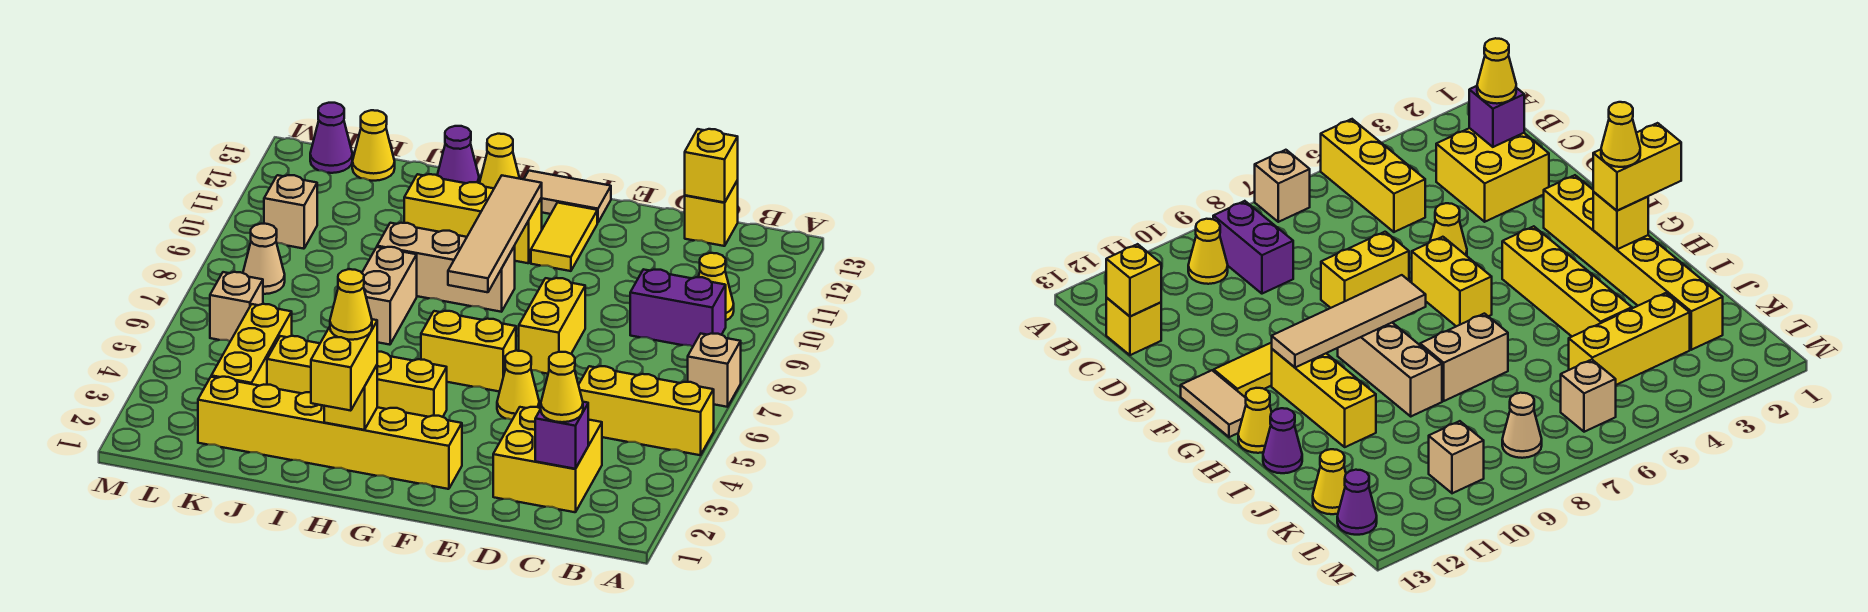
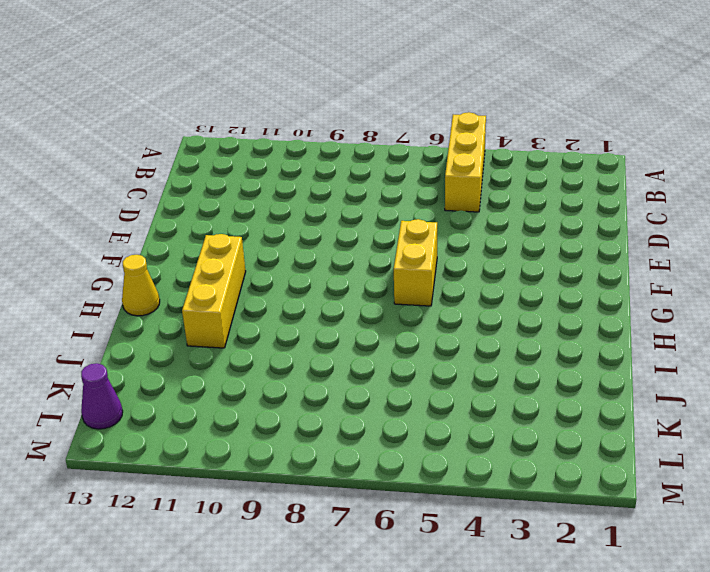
none -> tan brick A7 level 1
none -> purple brick B9:C9 level 1
none -> yellow cone B10 level 1
none -> yellow brick C2:D3 level 1

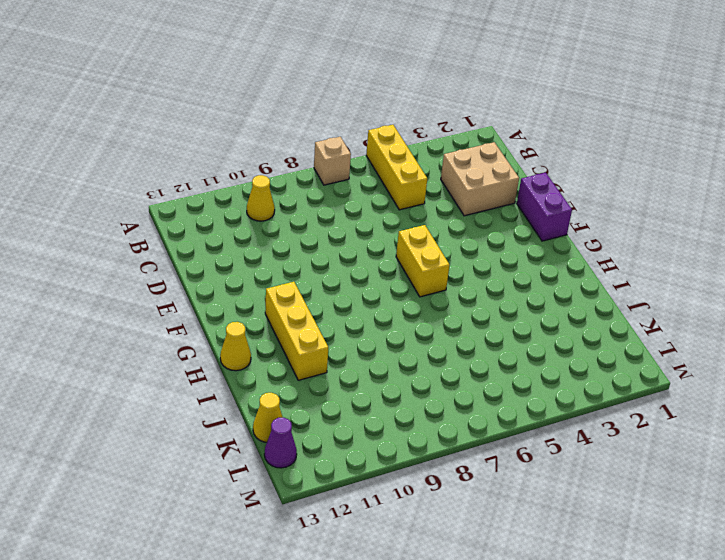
tan brick C2:D3 level 1 -> yellow brick C2:D3 level 1
purple brick E1:F1 level 1 -> purple brick B9:C9 level 1
none -> yellow brick C13 level 1
none -> yellow cone E5 level 1
none -> yellow brick E7:E8 level 1
none -> yellow brick F2:K2 level 1

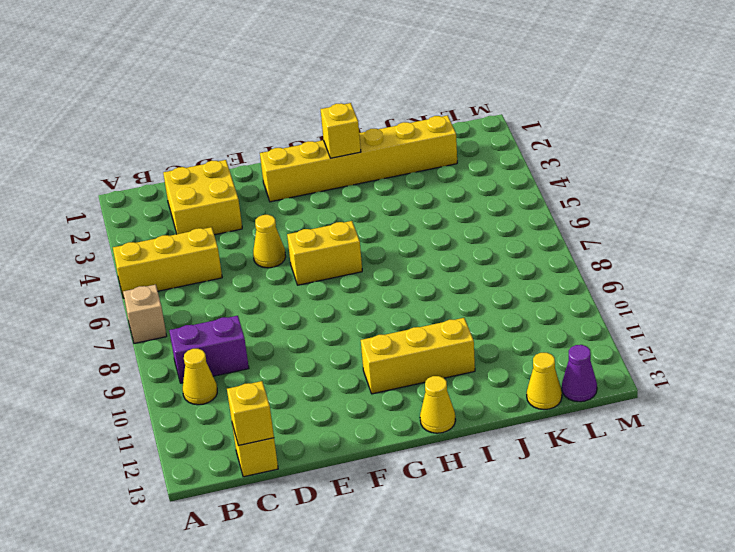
none -> yellow brick E7:E8 level 1
none -> yellow tile F11:F12 level 1
none -> tan tile F13:G13 level 1
none -> yellow brick G4:J4 level 1

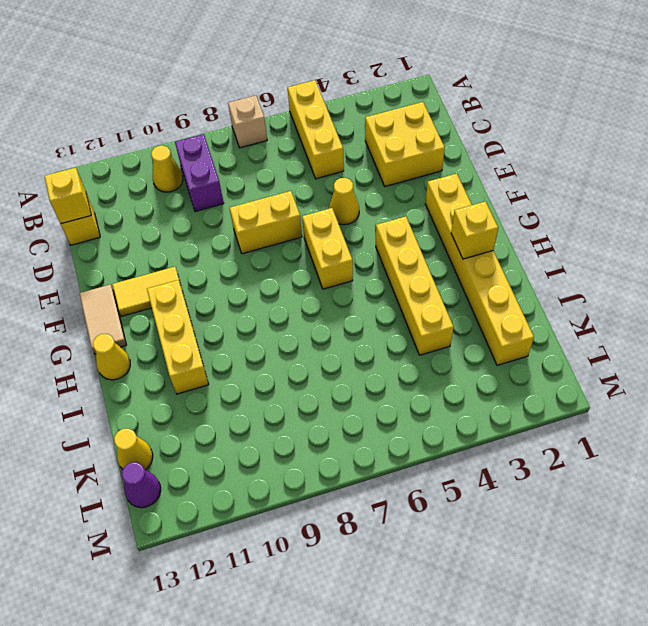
none -> tan brick G9:I9 level 1
none -> tan brick I7:I8 level 1
none -> purple cone I13 level 1
none -> yellow brick K3:K5 level 1

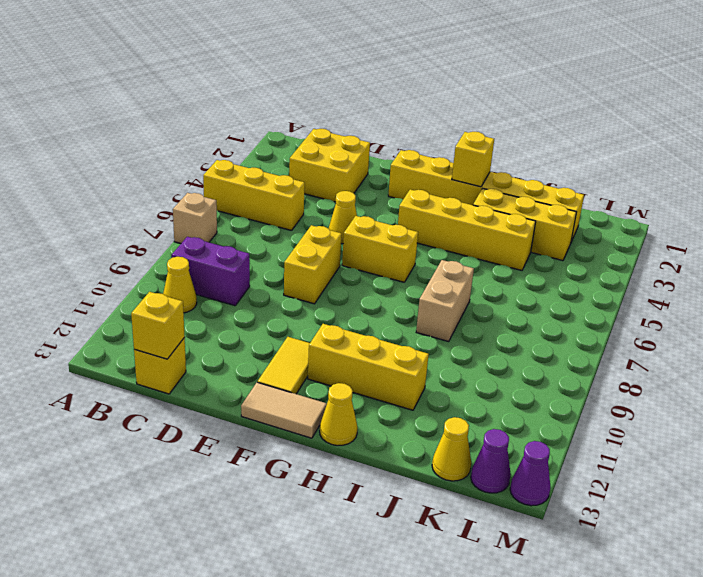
yellow brick I3:K3 level 1 -> yellow brick K3:K5 level 1
purple cone M13 level 1 -> purple cone I13 level 1
none -> tan brick G9:I9 level 1
none -> tan brick L6 level 1
none -> tan cone L8 level 1
none -> tan brick L10 level 1

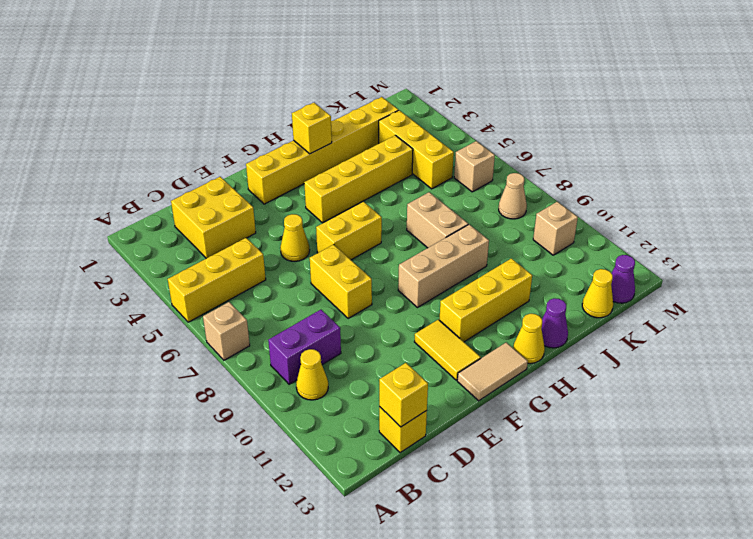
none -> purple brick C2 level 2
none -> tan tile G8:G11 level 2
none -> yellow cone C2 level 3
none -> yellow brick H1:H2 level 3

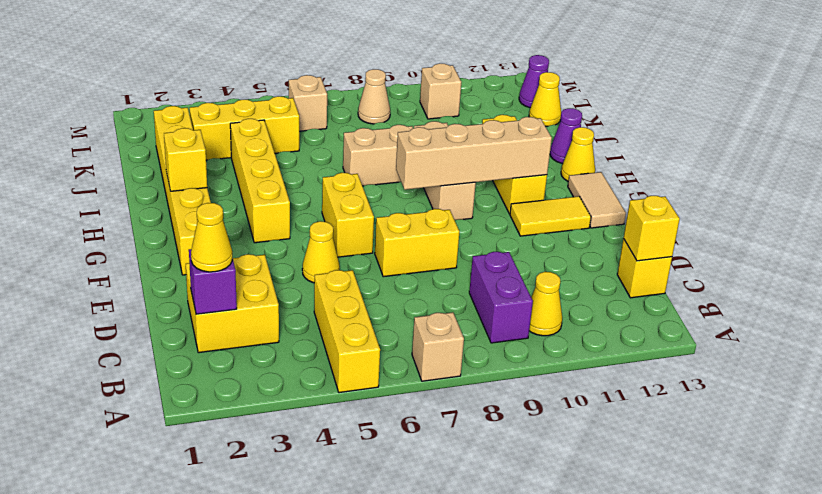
tan brick G8:G11 level 2 -> tan tile G8:G11 level 2
none -> yellow brick H1:H2 level 3
none -> yellow cone H2 level 4

